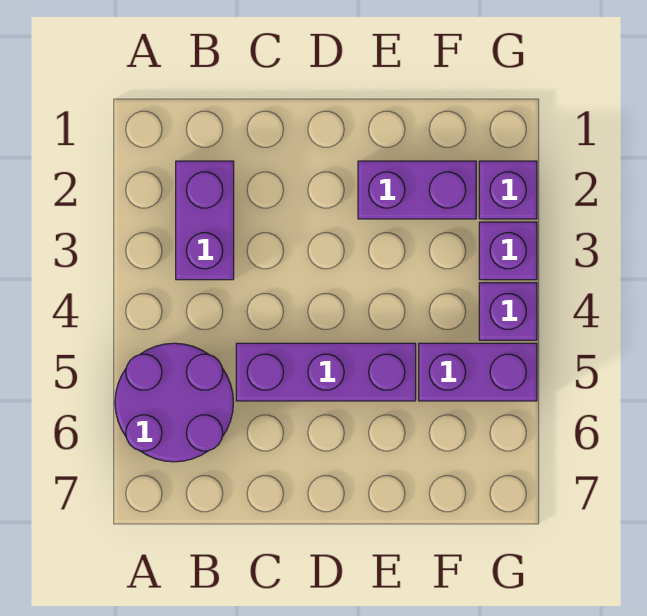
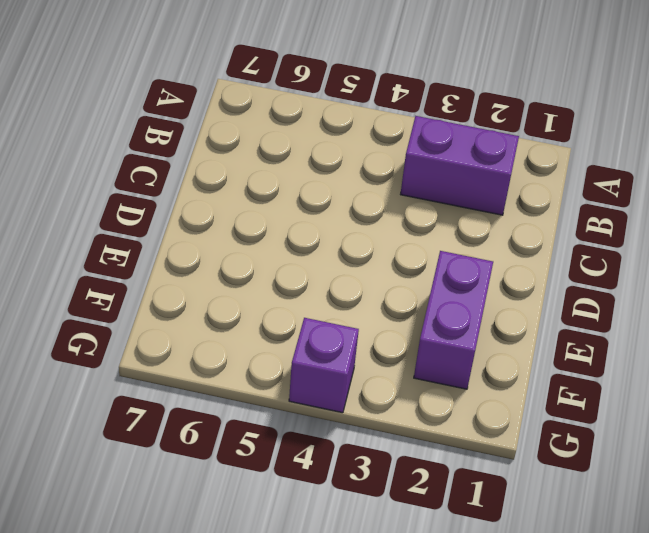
none -> purple round brick A5:B6 level 1
none -> purple brick C5:E5 level 1

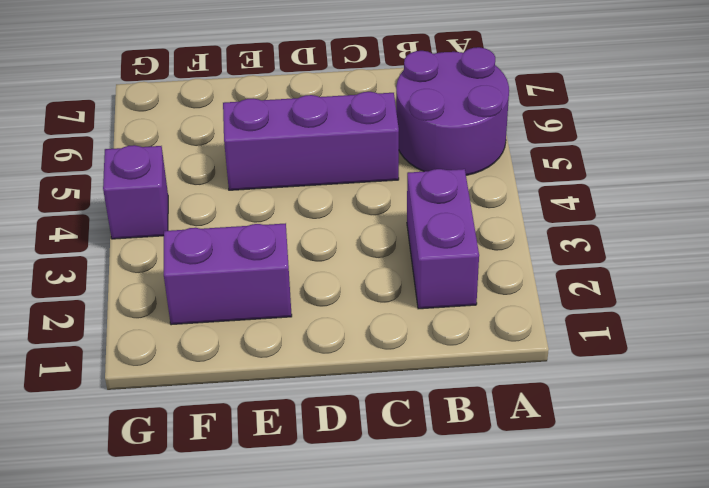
none -> purple brick F5:G5 level 1
none -> purple brick G2 level 1

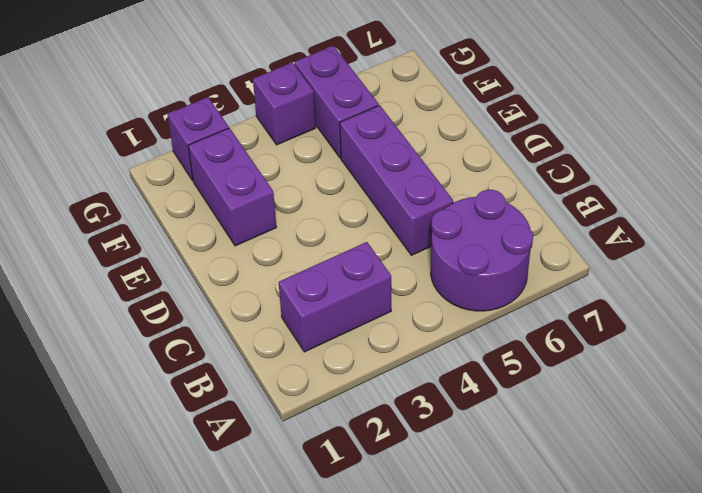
none -> purple brick G3 level 1

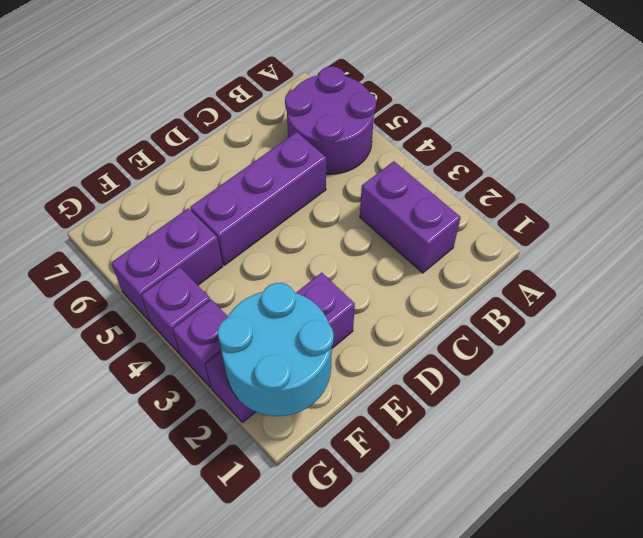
cyan round brick F1:G2 level 2 -> none

